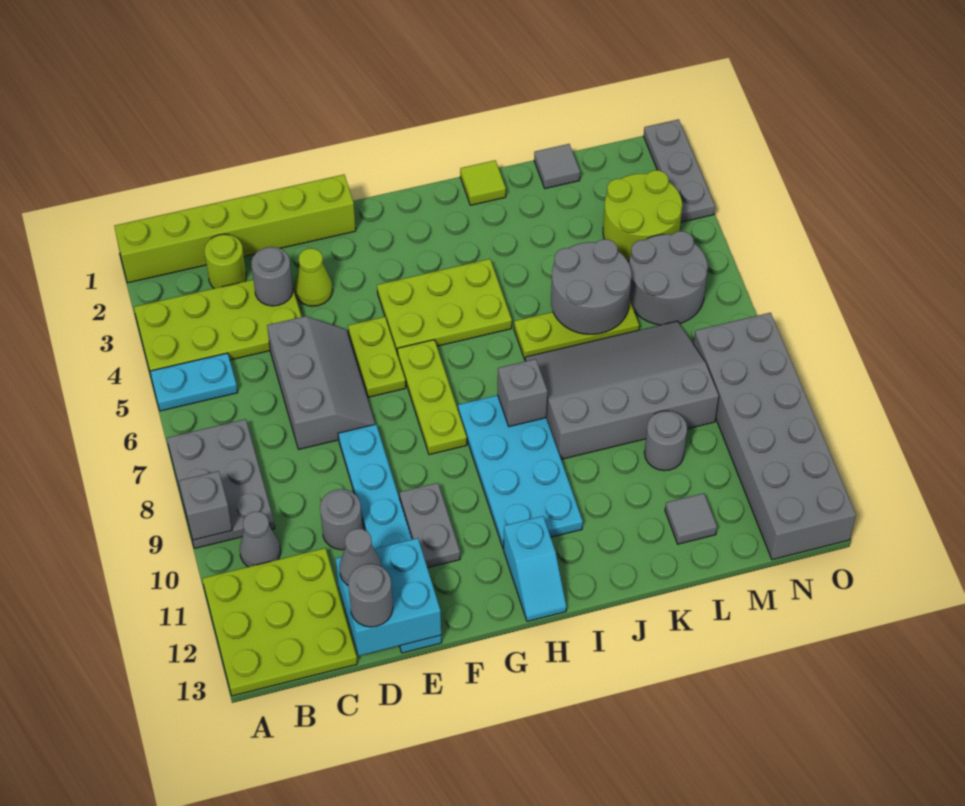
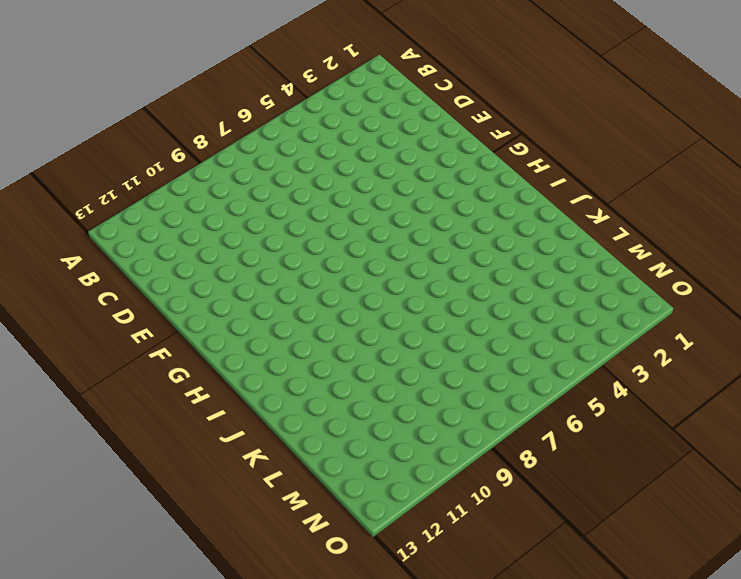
none -> lime brick A1:F1 level 1
none -> lime plate A3:D4 level 1
none -> cyan plate A5:B5 level 1
none -> grey plate A7:B9 level 1

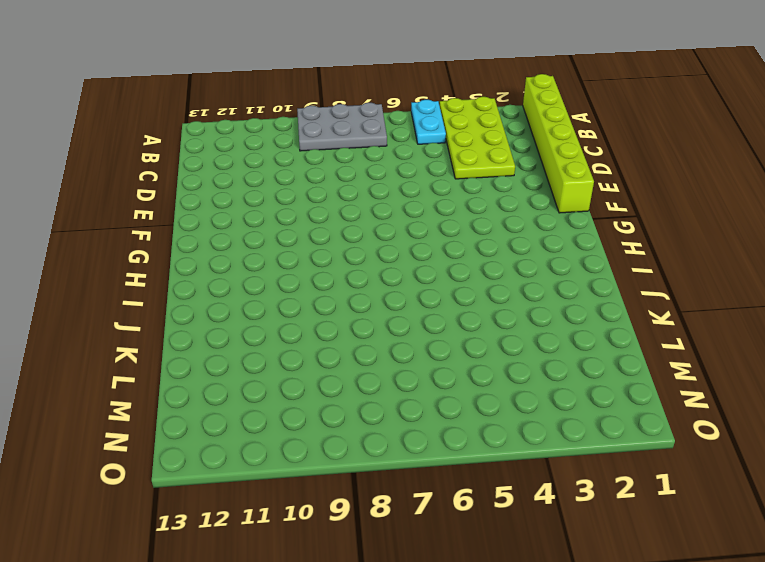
none -> lime plate A11:C13 level 1
none -> grey cone B10 level 1
none -> lime round brick C2 level 1
none -> grey slope D5:E7 level 1 top D

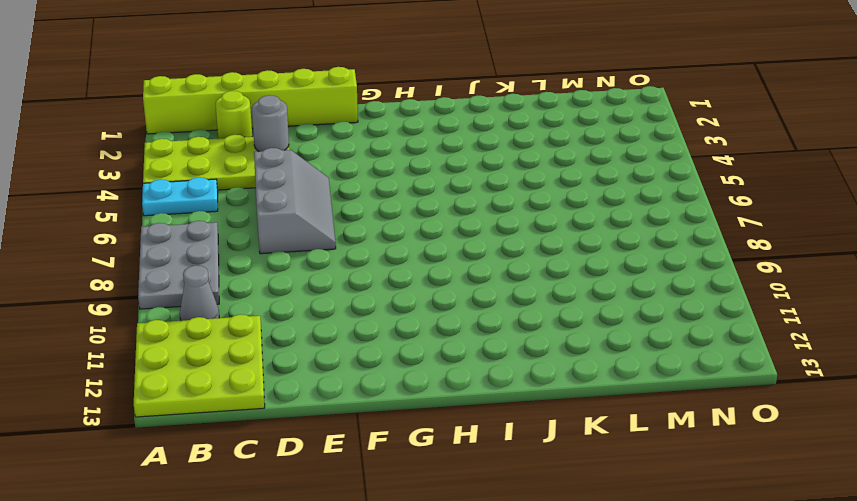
none -> grey round brick D10 level 1
none -> lime cone E3 level 1
none -> cyan plate E8:E13 level 1
none -> lime plate F5:F6 level 1

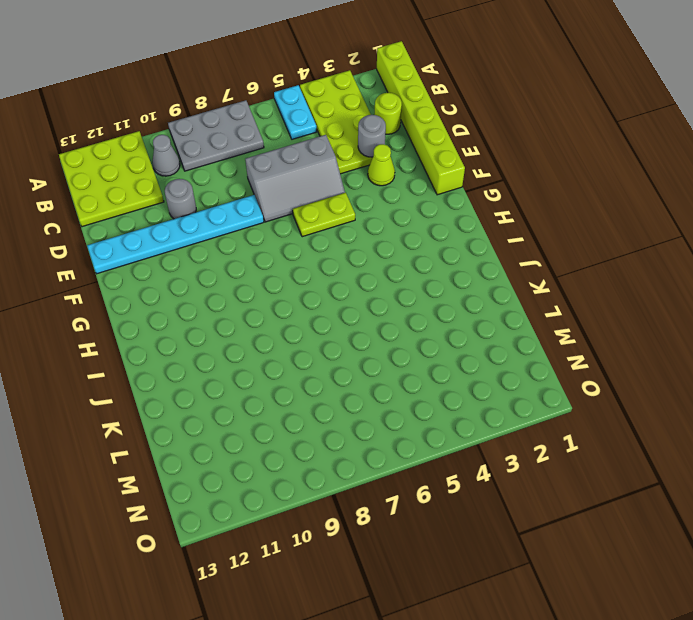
none -> grey plate F10:F11 level 1
none -> lime plate G4:I5 level 1
none -> lime plate G6:G8 level 1
none -> cyan plate H8:I11 level 1

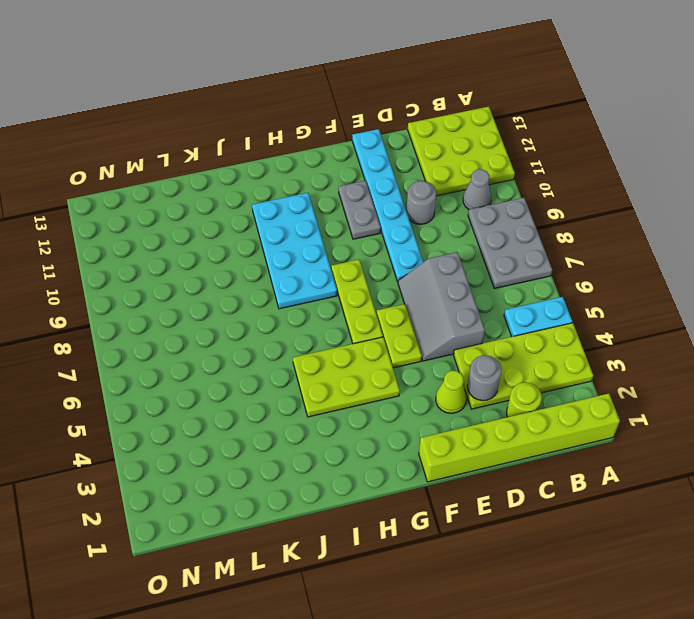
none -> cyan slope H12:H13 level 1 top 12
none -> lime tile J1 level 1
none -> lime plate J6:L6 level 1
none -> grey slope J7:M9 level 1 top 9

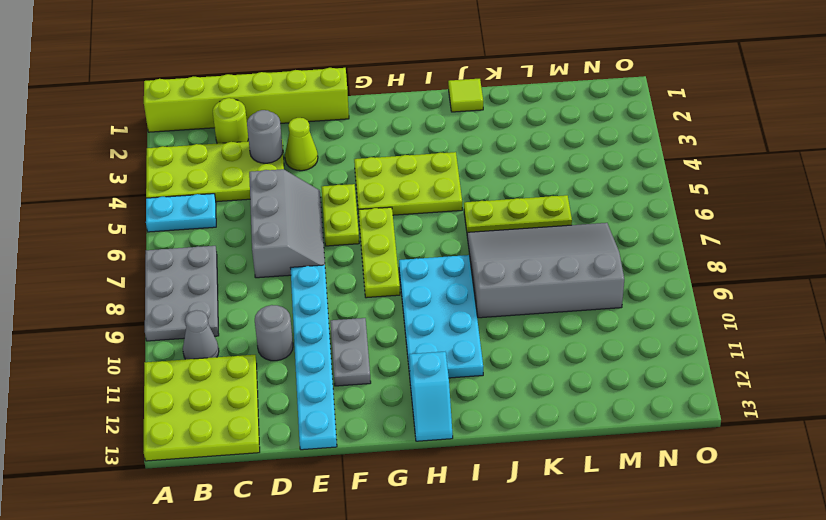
none -> grey tile L1 level 1
none -> grey round brick L10 level 1
none -> grey tile L12 level 1
none -> lime round brick M3:N4 level 1

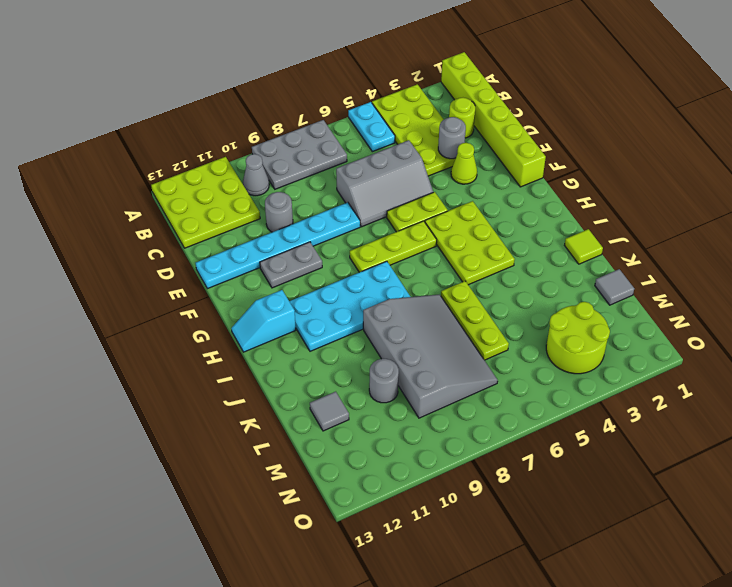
none -> grey round brick M5:N6 level 1
none -> grey brick N8:O13 level 1
none -> grey plate O1:O3 level 1
none -> grey brick A9 level 2

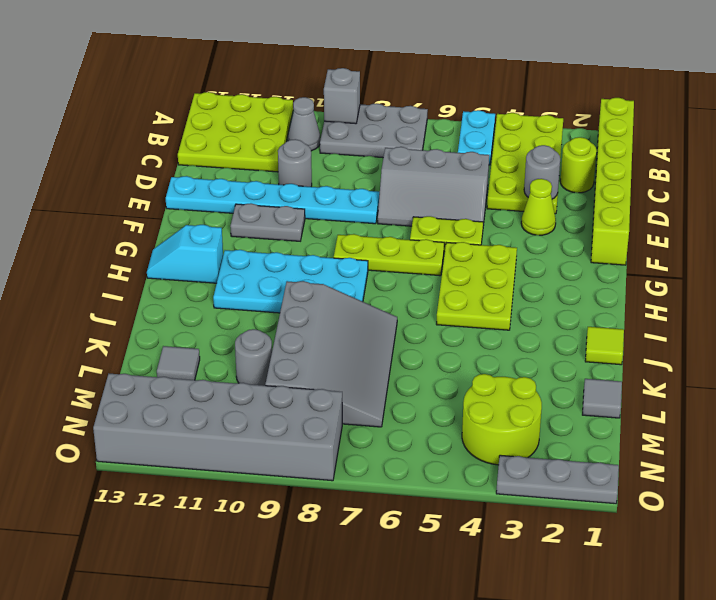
none -> lime plate J6:L6 level 1
none -> grey round brick M5:N6 level 1
none -> cyan brick D12:E13 level 2
none -> grey brick I8 level 2

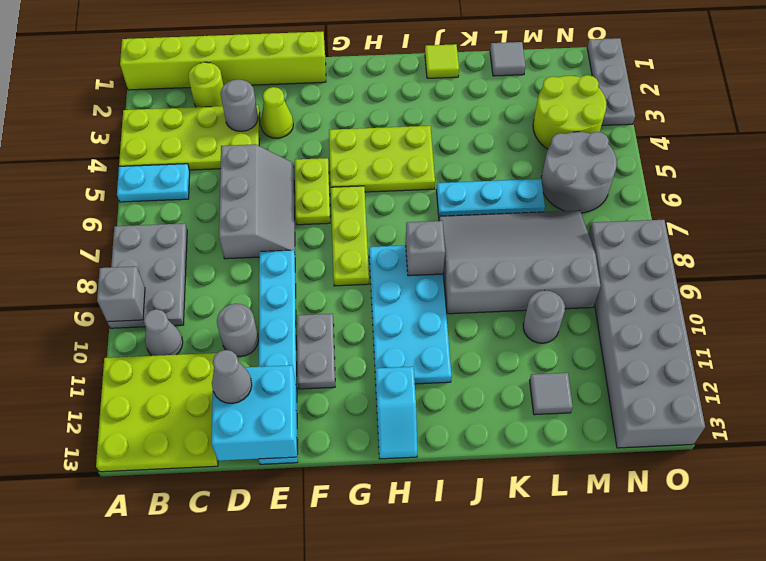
cyan plate J6:L6 level 1 -> lime plate J6:L6 level 1
none -> grey round brick K5:L6 level 2
none -> grey round brick D13 level 3

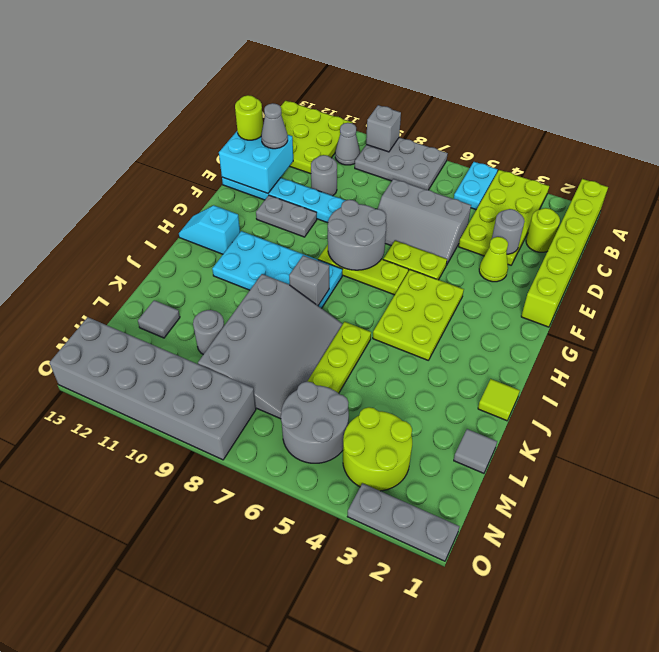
lime round brick D13 level 3 -> grey round brick D13 level 3
grey round brick F7:G8 level 2 -> grey round brick K5:L6 level 2

